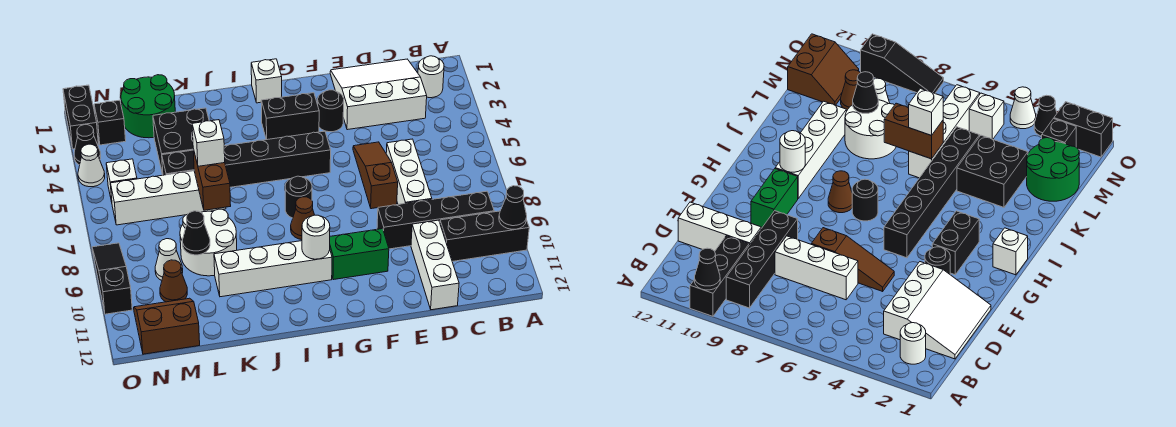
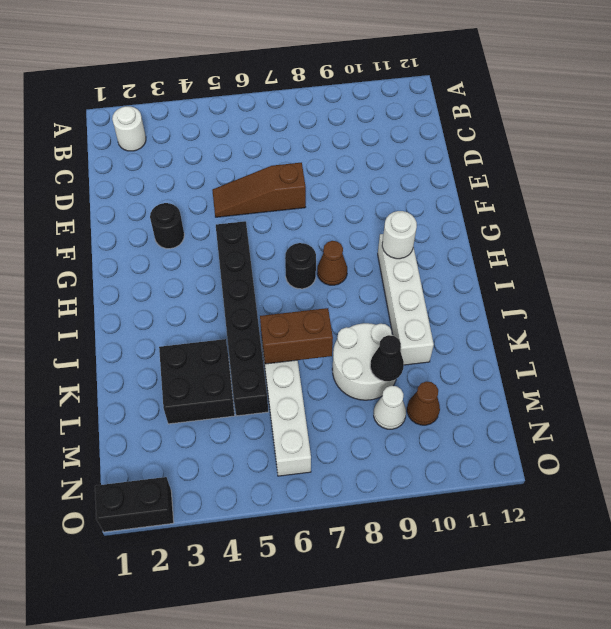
none -> black brick A10:C10 level 1
none -> black brick B9:E9 level 1
none -> white slope C1:E3 level 1 top 3
none -> white brick D6:D8 level 1

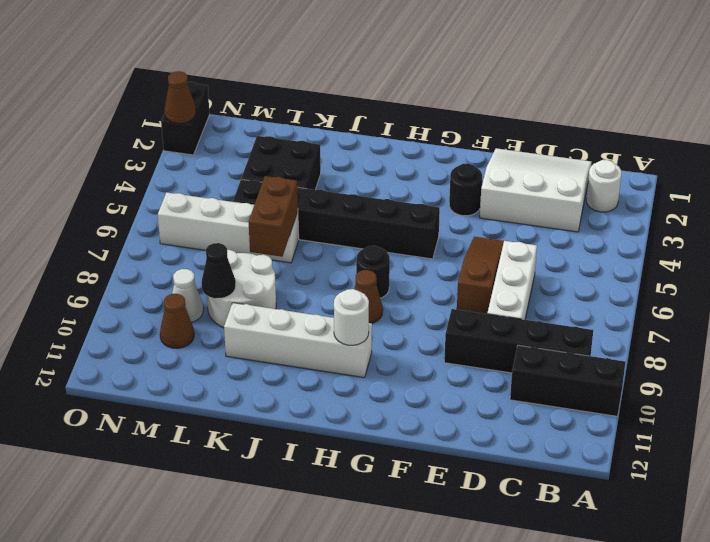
brown cone O2 level 2 -> none
none -> white brick D10:D12 level 1
none -> green brick F10:G10 level 1
none -> black brick G3:H3 level 1
none -> white brick H1 level 1

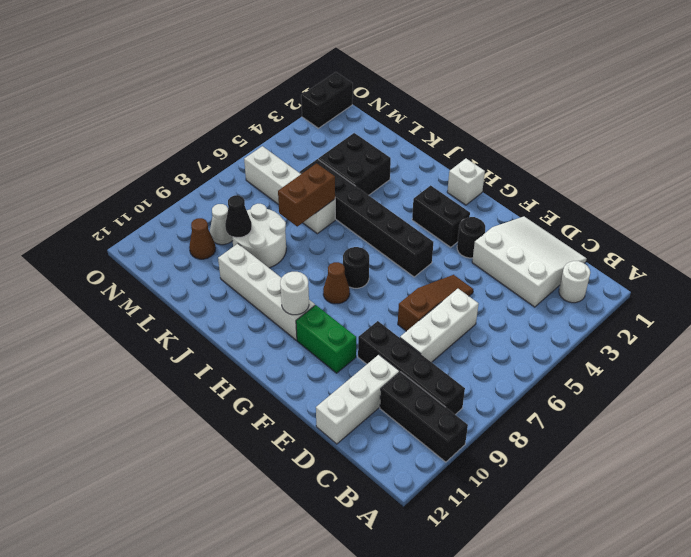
none -> green round brick L1:M2 level 1
none -> brown slope M11:N12 level 1 top 12
none -> black brick N2 level 1
none -> white brick N5 level 1

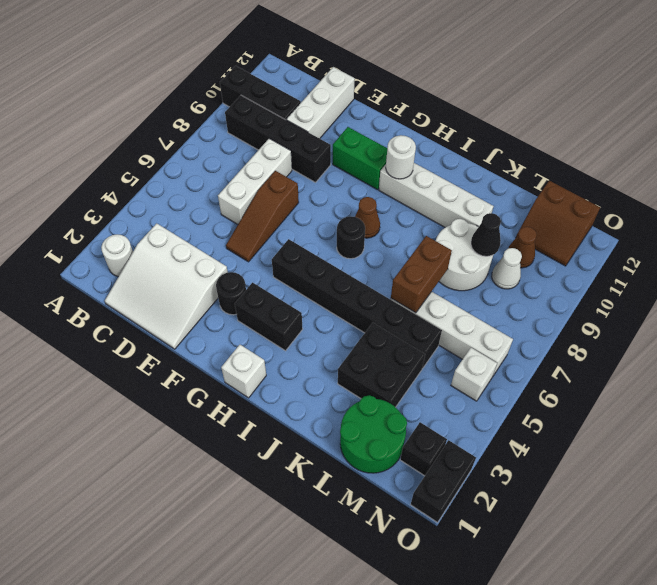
none -> black cone O3 level 1
none -> white cone O4 level 1
none -> black slope O8:O10 level 1 top 10
none -> black cone A10 level 2

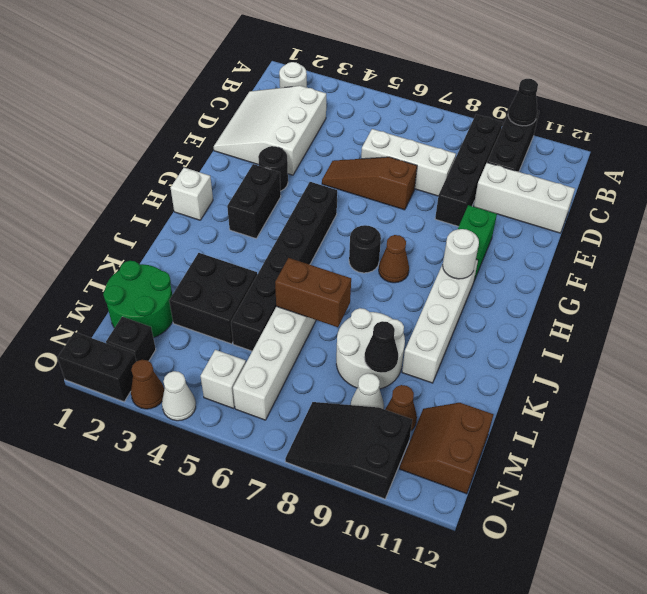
black slope N8:O10 level 1 top 10 -> black slope O8:O10 level 1 top 10
brown cone O3 level 1 -> black cone O3 level 1
none -> white brick K6 level 3

